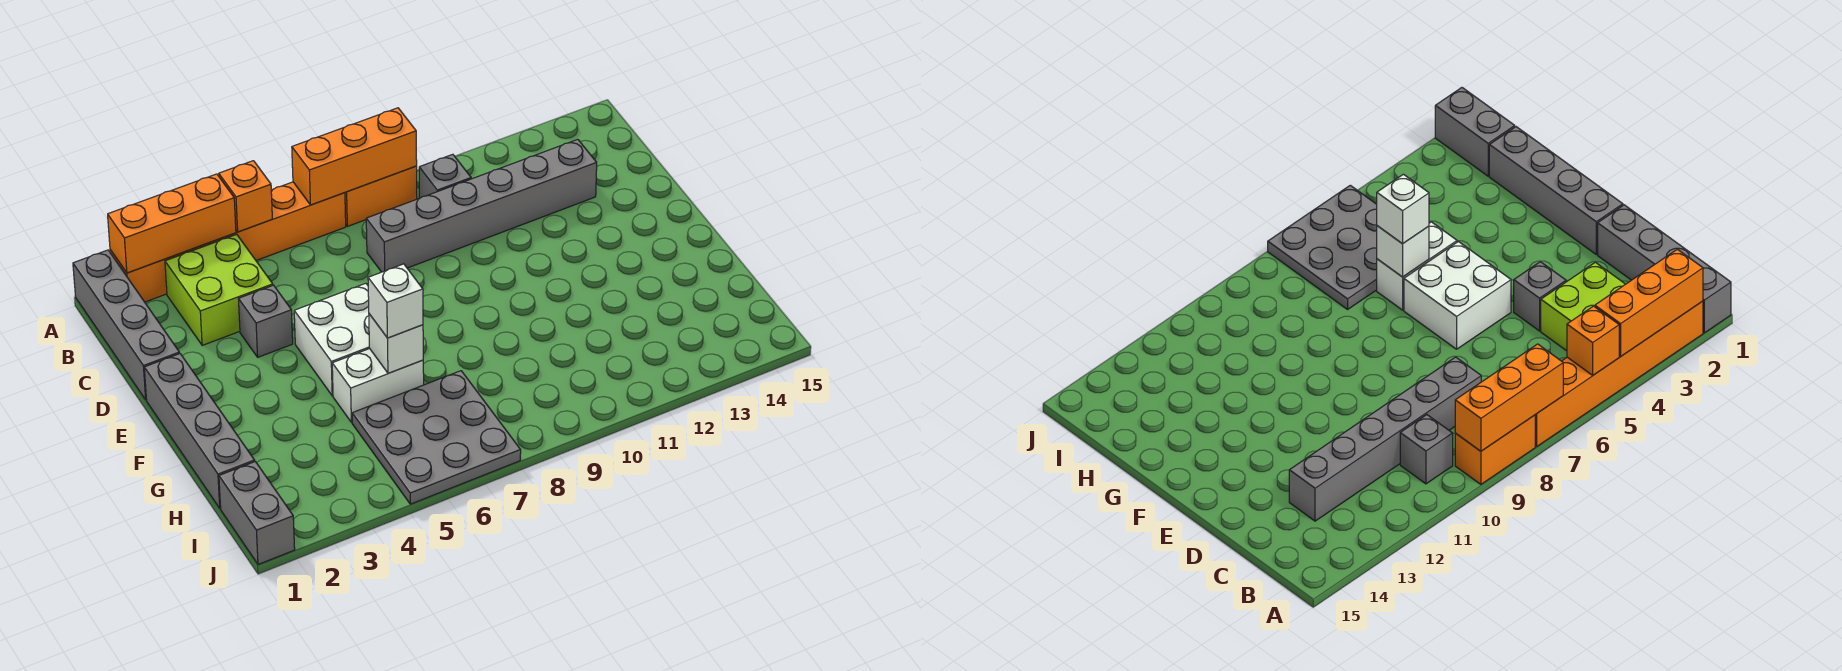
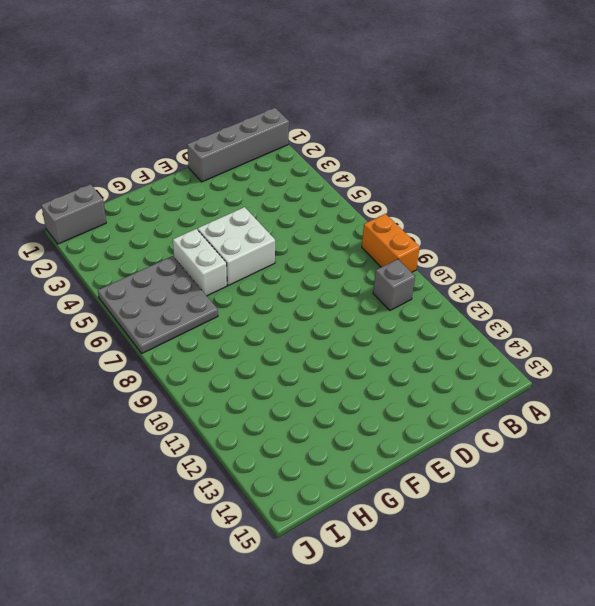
none -> orange brick A2:A7 level 1
none -> lime brick B3:C4 level 1
none -> grey brick C8:C13 level 1

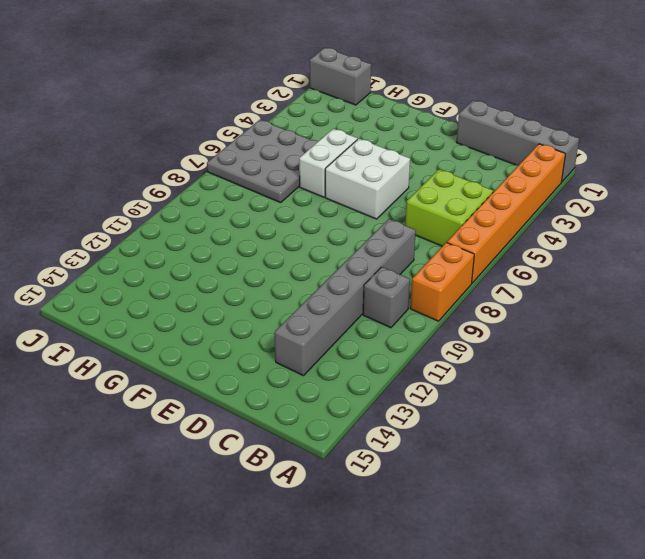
lime brick B5:C6 level 1 -> lime brick B3:C4 level 1
none -> grey brick D4 level 1
none -> grey brick E1:H1 level 1
none -> orange brick A2:A4 level 2

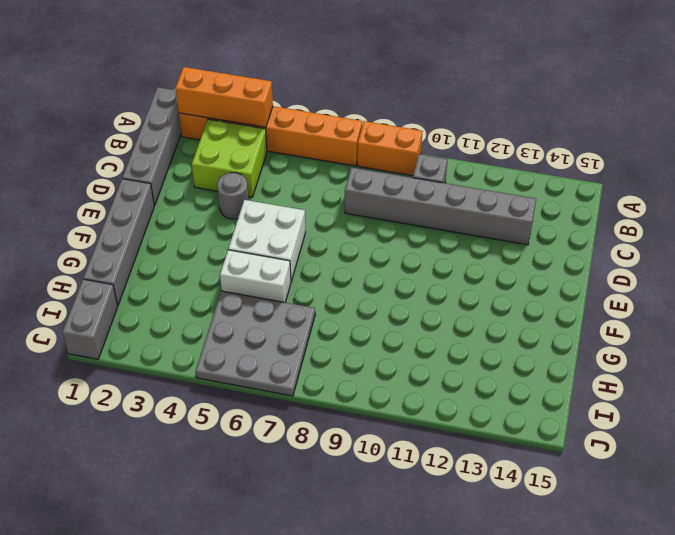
grey round brick D4 level 1 -> grey brick D4 level 1
none -> orange brick A5 level 2
none -> orange brick A7:A9 level 2
none -> white brick G6 level 2

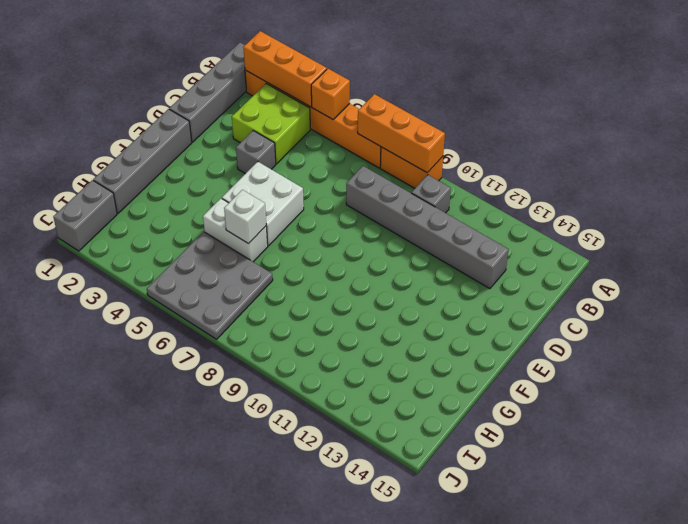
none -> white brick G6 level 3

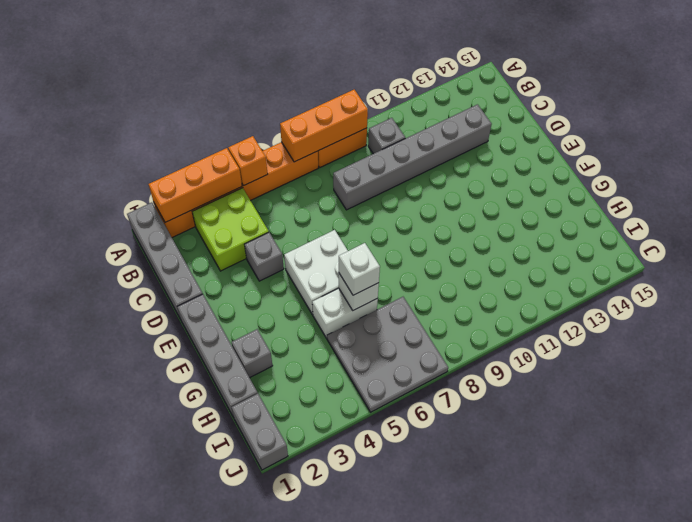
grey brick G2 level 1 -> none

